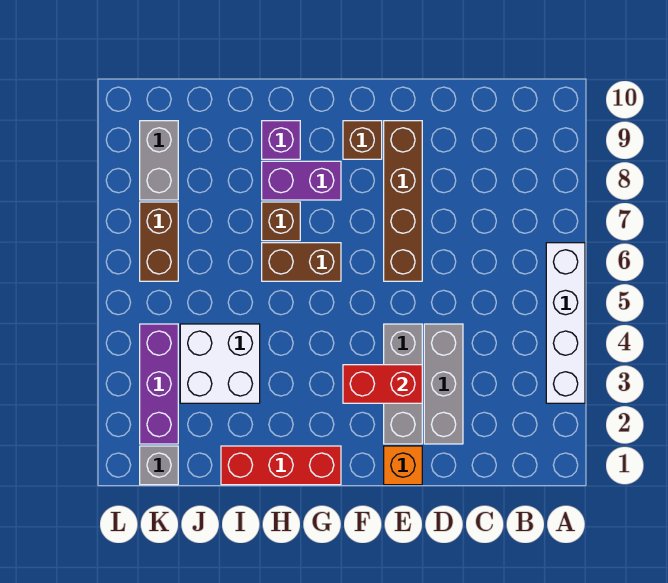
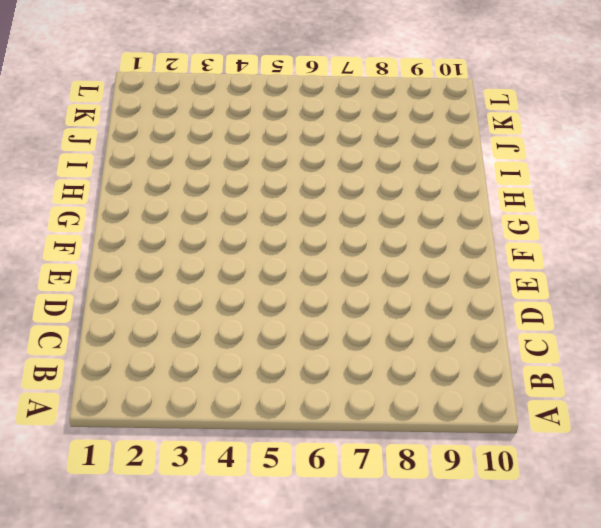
none -> white brick A3:A6 level 1
none -> grey brick D2:D4 level 1
none -> orange brick E1 level 1

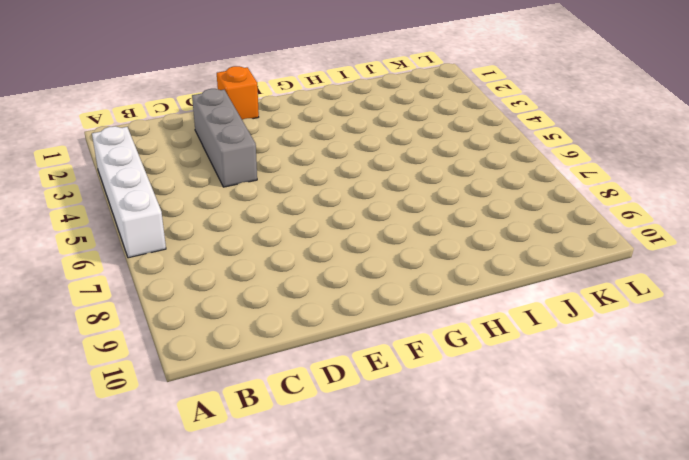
none -> grey brick E2:E4 level 1
none -> brown brick E6:E9 level 1
none -> brown brick F9 level 1

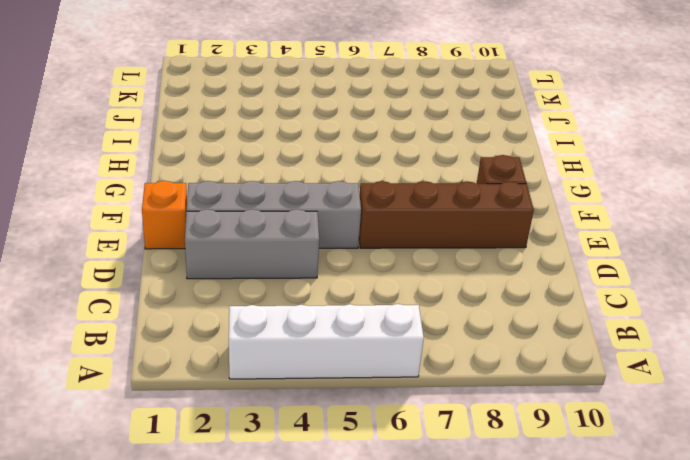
grey brick E2:E5 level 1 -> grey brick E2:E4 level 1
none -> red brick G1:I1 level 1
none -> brown brick G6:H6 level 1
none -> purple brick G8:H8 level 1

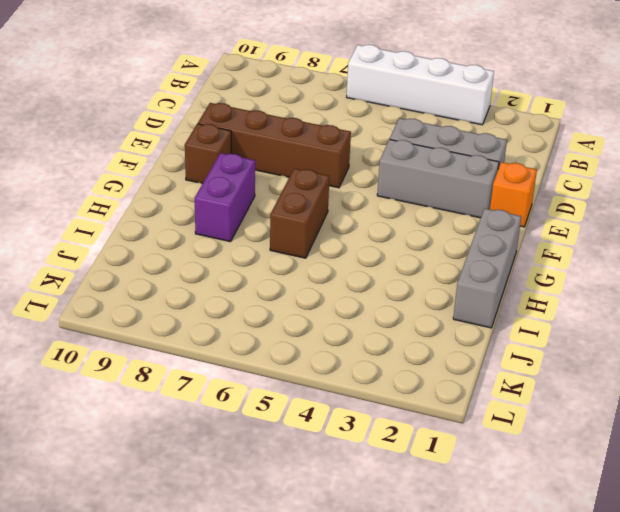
grey brick G1:I1 level 1 -> red brick G1:I1 level 1
none -> brown brick H7 level 1
none -> purple brick H9 level 1
none -> white brick I3:J4 level 1

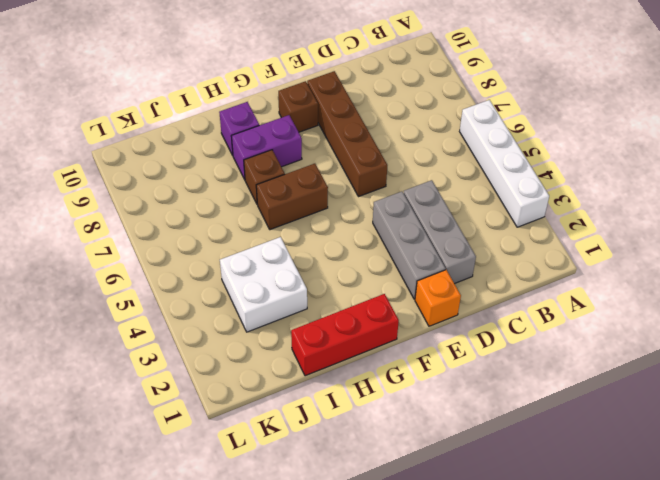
none -> grey brick K1 level 1
none -> purple brick K2:K4 level 1
none -> brown brick K6:K7 level 1

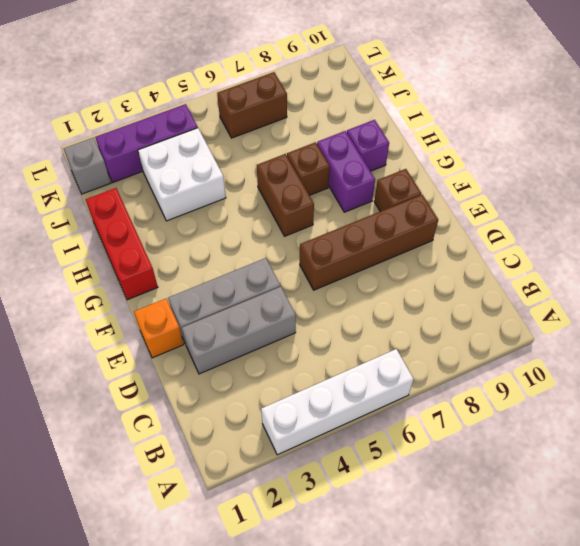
none -> grey brick K8:K9 level 1
none -> red brick E3:F3 level 2

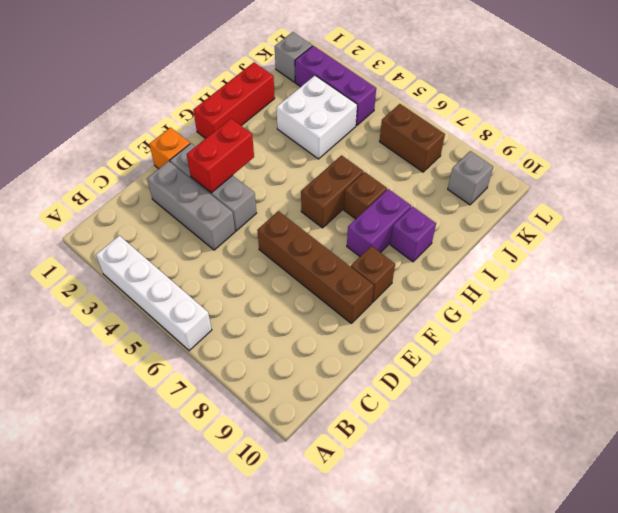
grey brick K9 level 1 -> grey brick K8:K9 level 1

